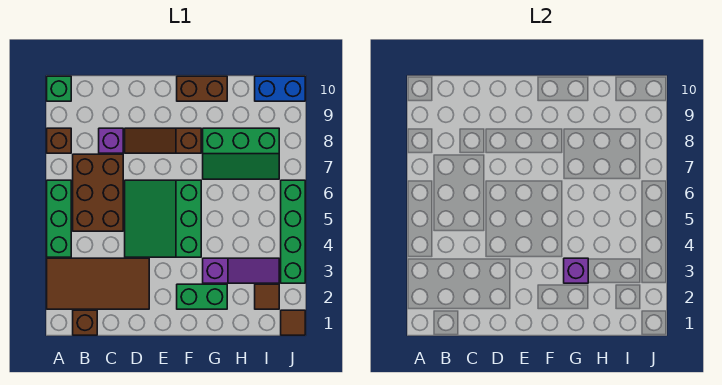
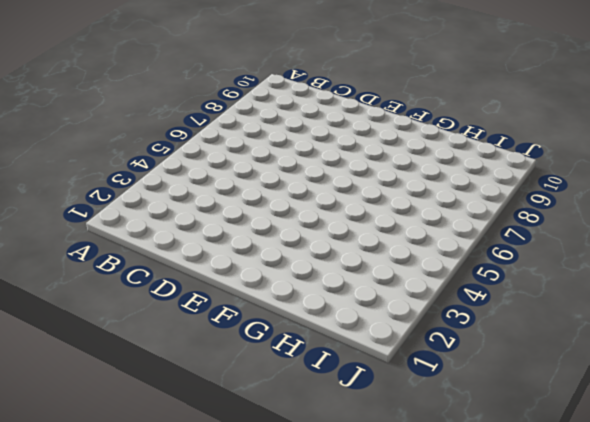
none -> brown tile A2:D3 level 1
none -> green brick A4:A6 level 1
none -> brown brick A8 level 1

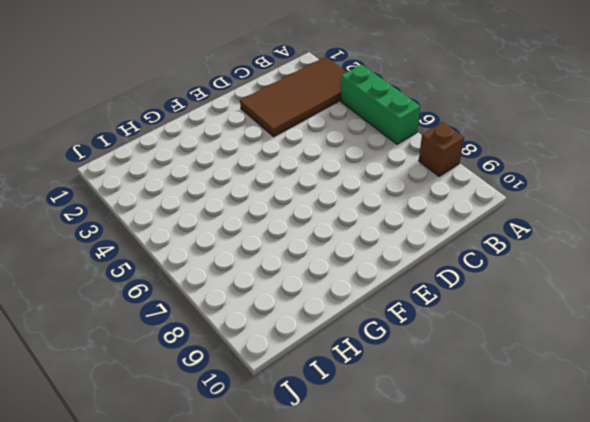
none -> green brick A10 level 1
none -> brown brick B1 level 1
none -> brown brick B5:C7 level 1

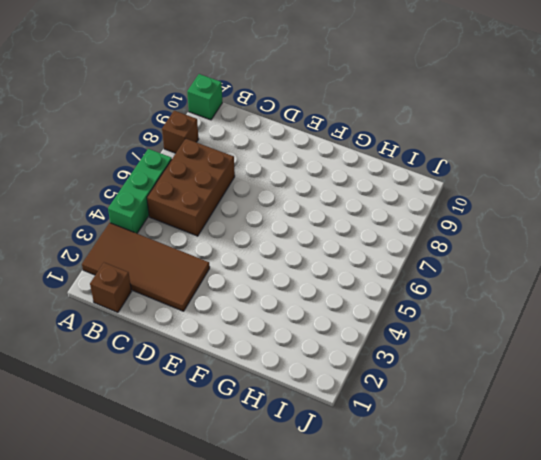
none -> purple brick C8 level 1
none -> green slope D4:F6 level 1 top F
none -> brown slope D8:F8 level 1 top F

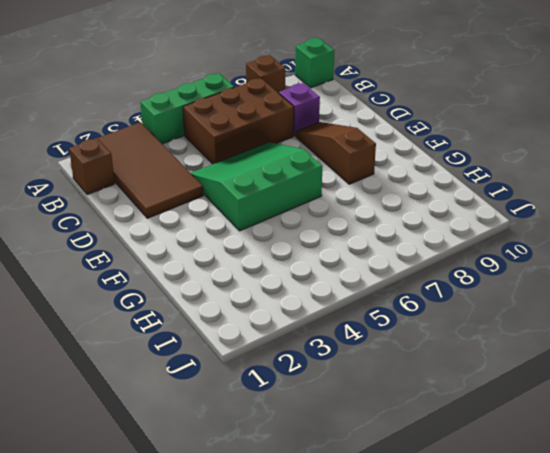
none -> green brick F2:G2 level 1
none -> brown brick F10:G10 level 1
none -> purple slope G3:I3 level 1 top G

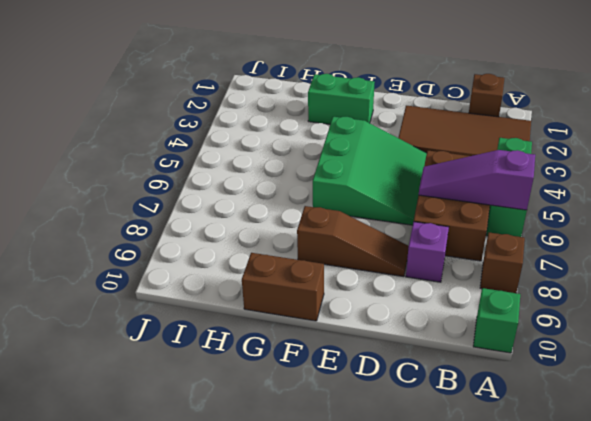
purple slope A6:C6 level 2 top A -> purple slope G3:I3 level 1 top G
none -> green slope G7:I8 level 1 top 8
none -> brown tile I2 level 1
none -> blue brick I10:J10 level 1

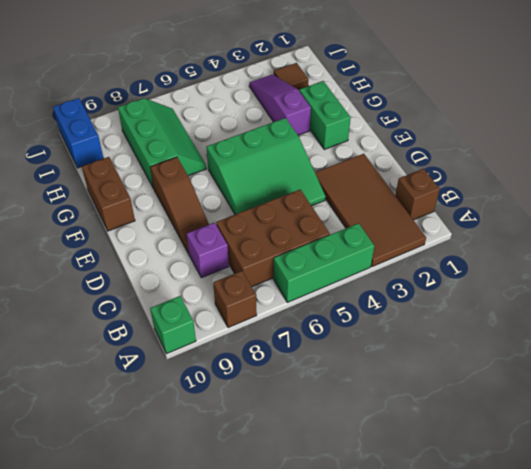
none -> brown tile J1 level 1
none -> green brick J3:J6 level 1
none -> purple brick G3 level 2

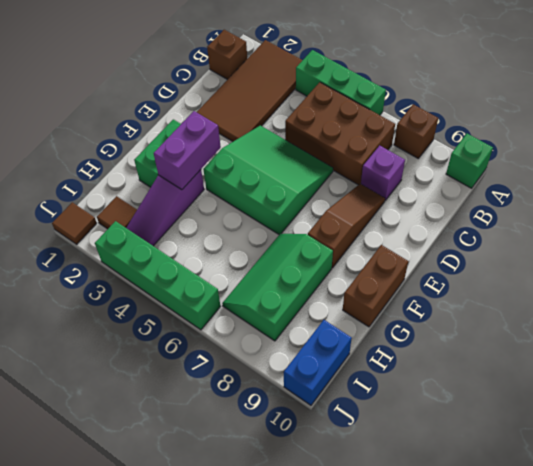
purple brick F3:G3 level 2 -> purple brick G3 level 2

